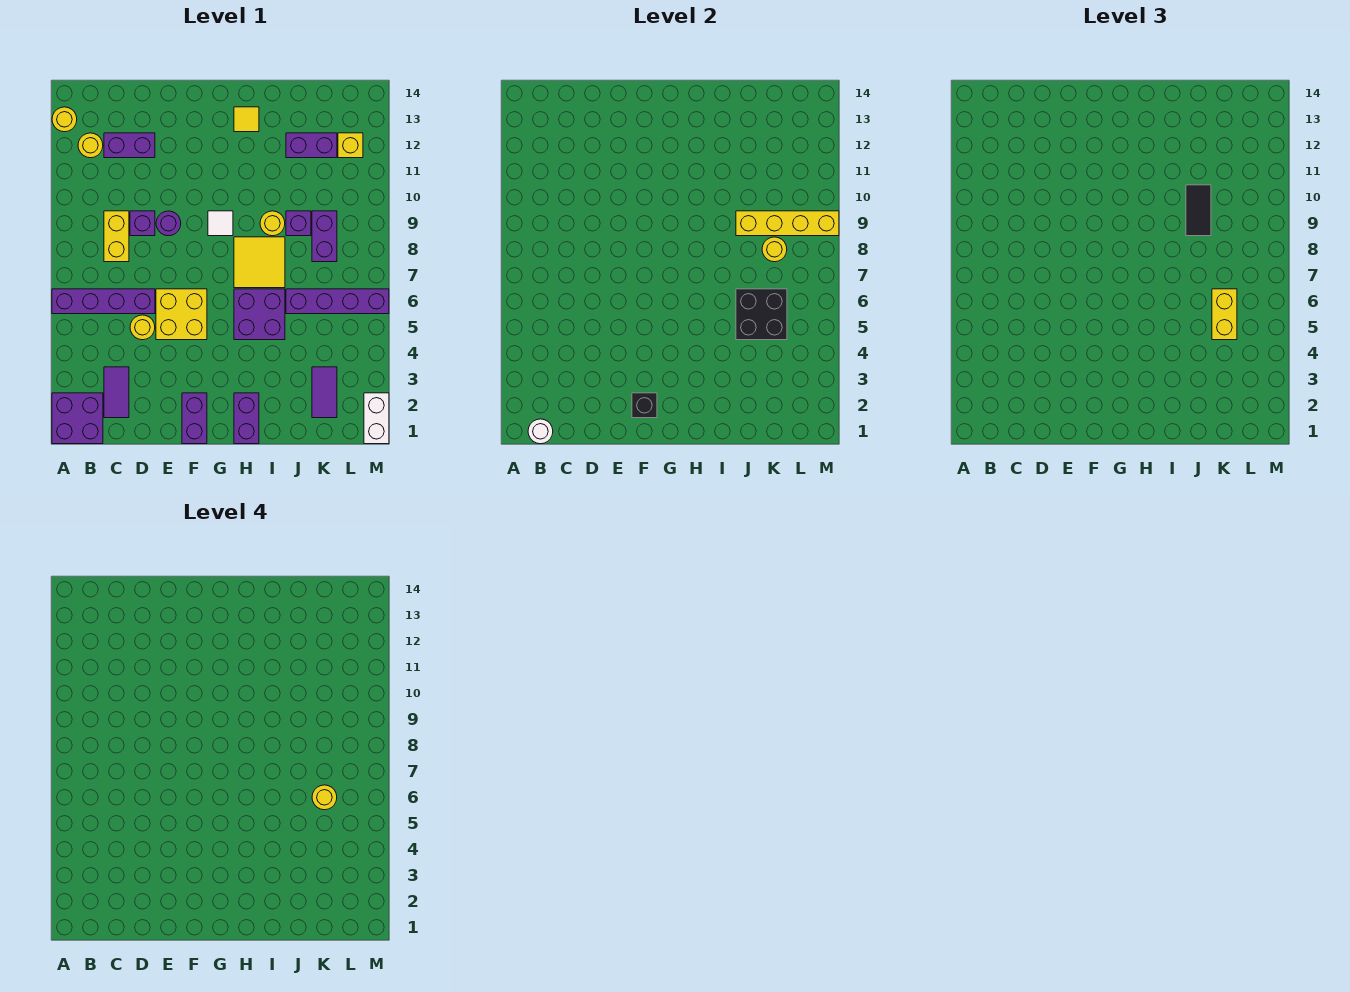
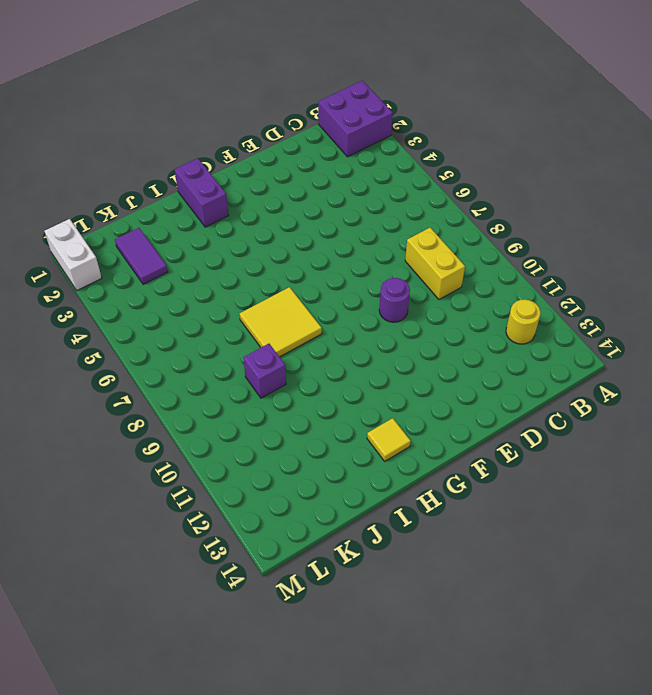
none -> purple brick A6:D6 level 1
none -> yellow round brick A13 level 1
none -> purple tile C2:C3 level 1
none -> purple brick C12:D12 level 1

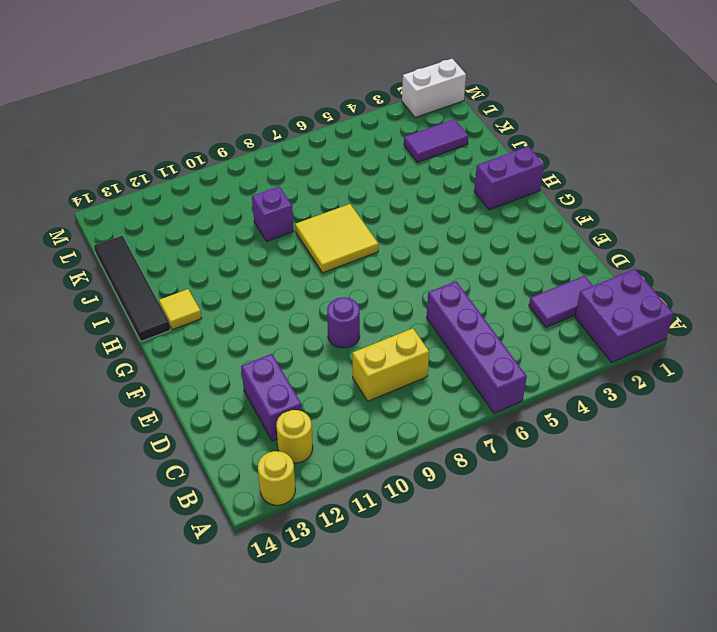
black tile H14:K14 level 1 -> none
none -> yellow round brick D5 level 1
none -> purple brick D9 level 1
none -> yellow brick E5:F6 level 1
none -> purple brick F1:F2 level 1

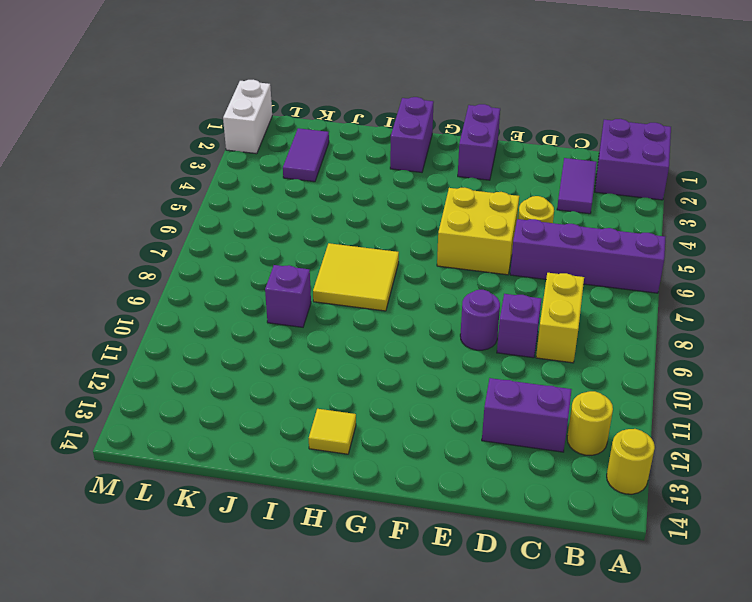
none -> white tile G9 level 1
none -> purple brick H5:I6 level 1
none -> yellow round brick I9 level 1
none -> purple brick J6:M6 level 1

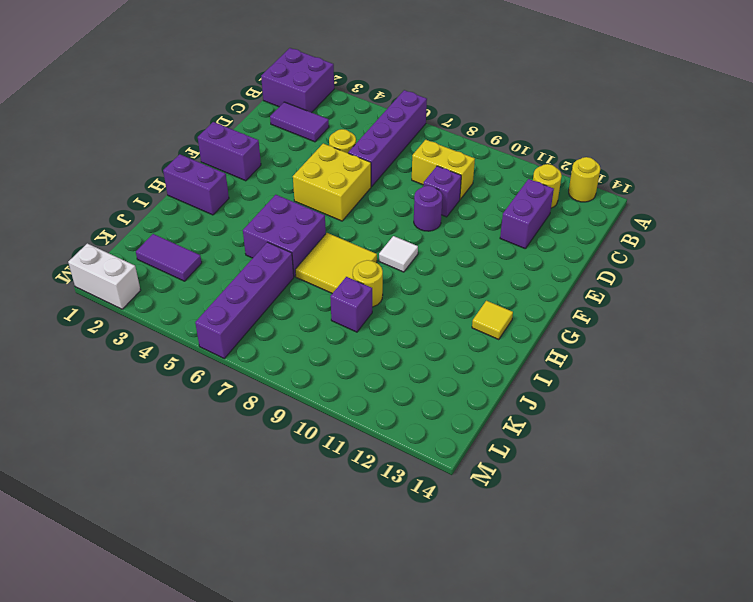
none -> purple brick J12:K12 level 1
none -> purple brick K8:K9 level 1
none -> yellow brick L12 level 1
none -> white round brick B1 level 2

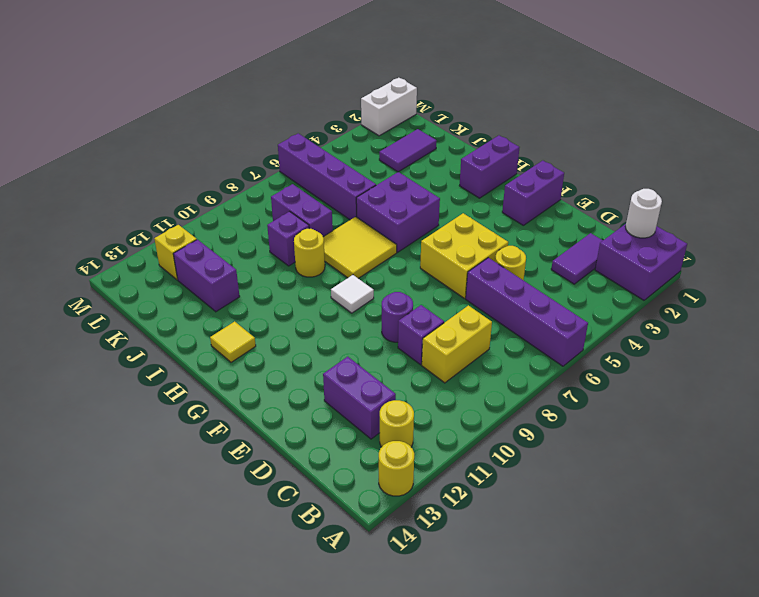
purple brick J8:K8 level 1 -> purple brick K8:K9 level 1
none -> black brick F2 level 2
none -> black brick J5:K6 level 2
none -> yellow brick J9:M9 level 2
none -> yellow round brick K8 level 2

